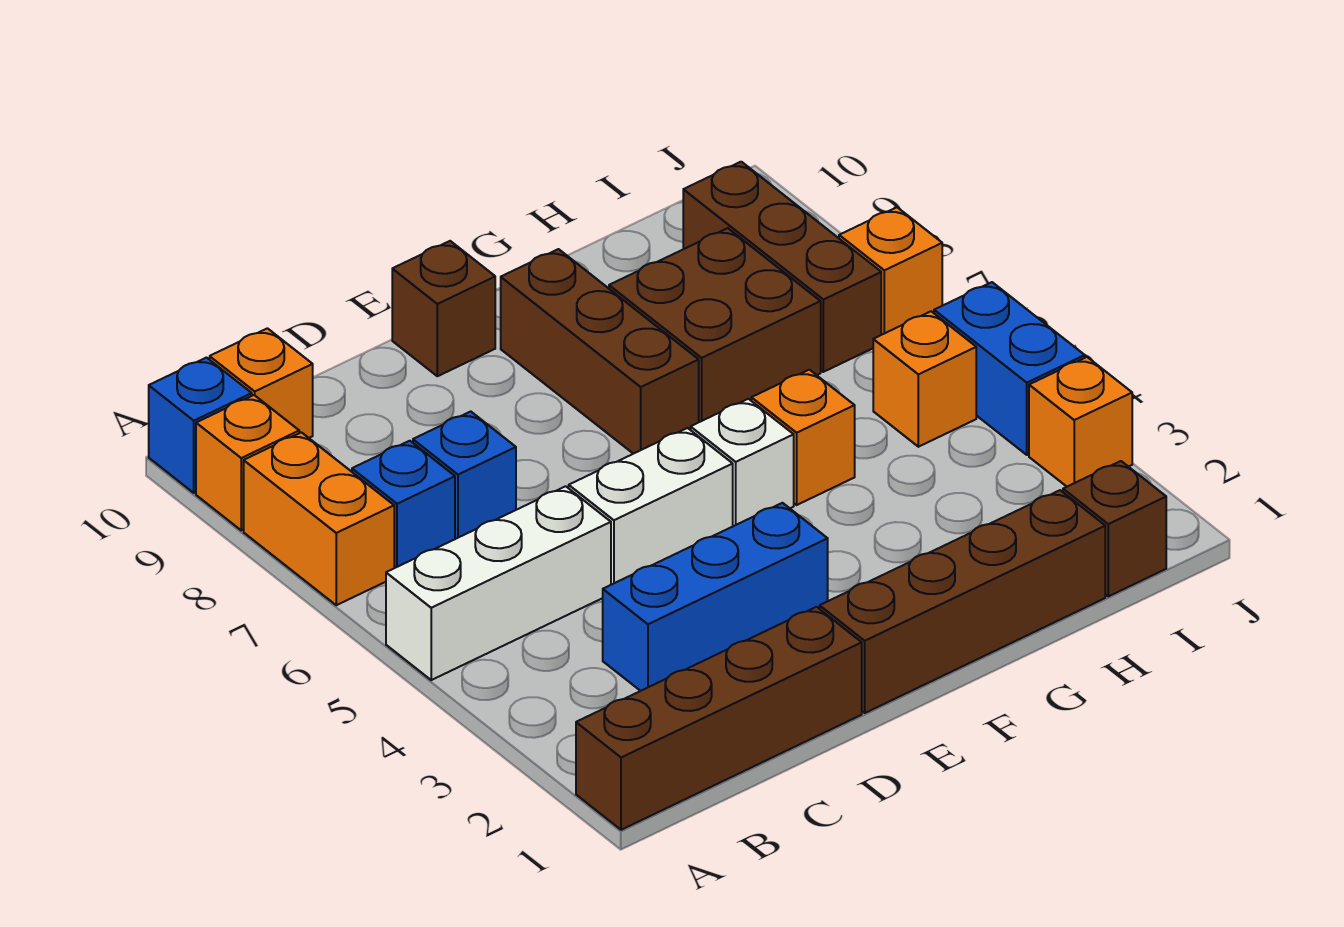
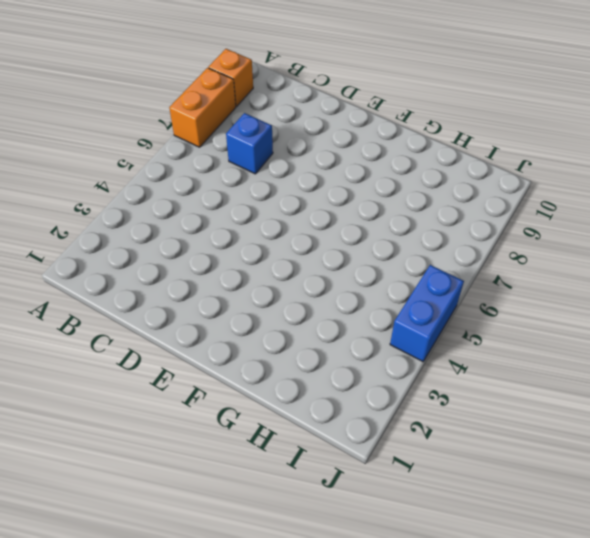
none -> brown brick A1:D1 level 1
none -> white brick A5:C5 level 1
none -> blue brick A10 level 1

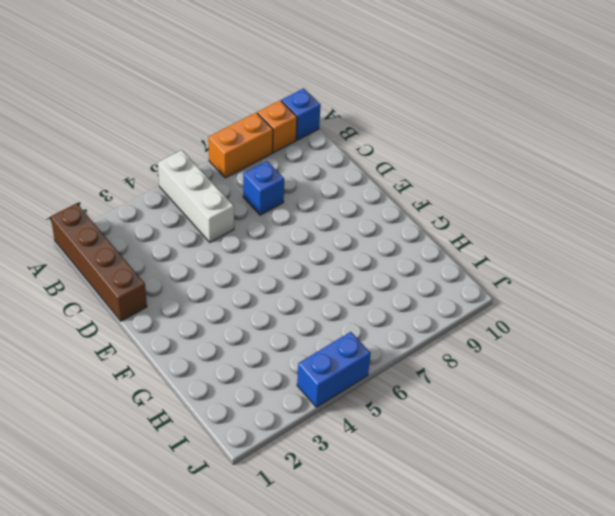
none -> blue brick B7 level 1
none -> orange brick B10 level 1
none -> blue brick C3:E3 level 1

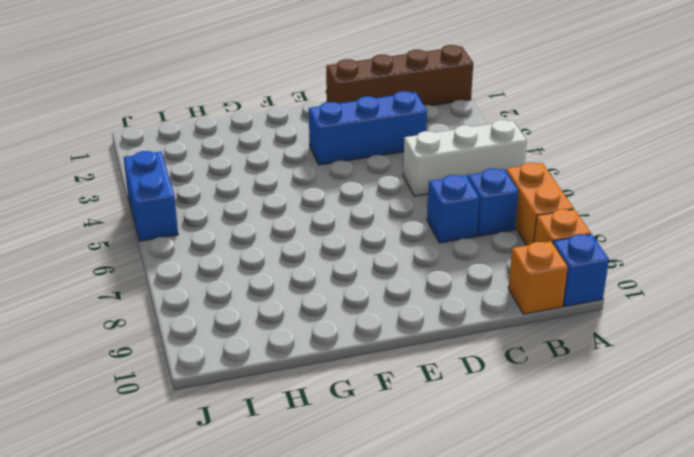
none -> white brick D5:E5 level 1
none -> brown brick E1:H1 level 1
none -> brown brick E10 level 1

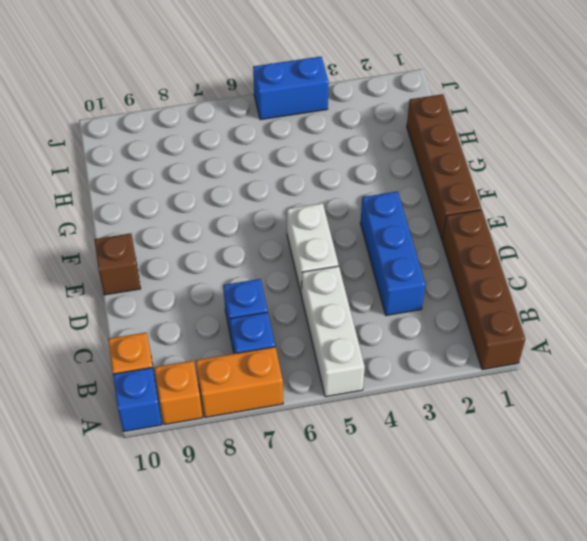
none -> white brick F5 level 1
none -> brown brick F7:F9 level 1
none -> orange brick G5 level 1

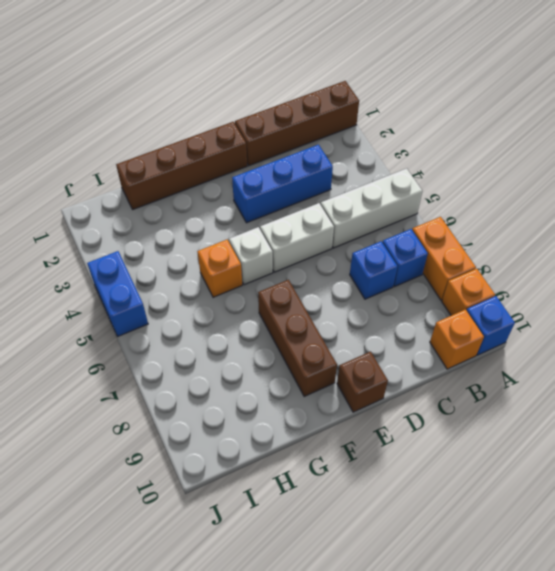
none -> brown brick G7:H8 level 1
none -> brown brick I1 level 1
none -> orange brick I5 level 1

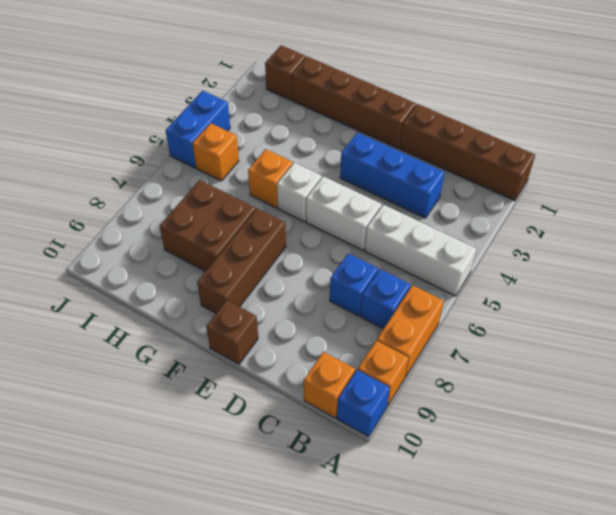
none -> brown brick I7:I9 level 1
none -> orange brick J3 level 1
none -> orange brick J7 level 1

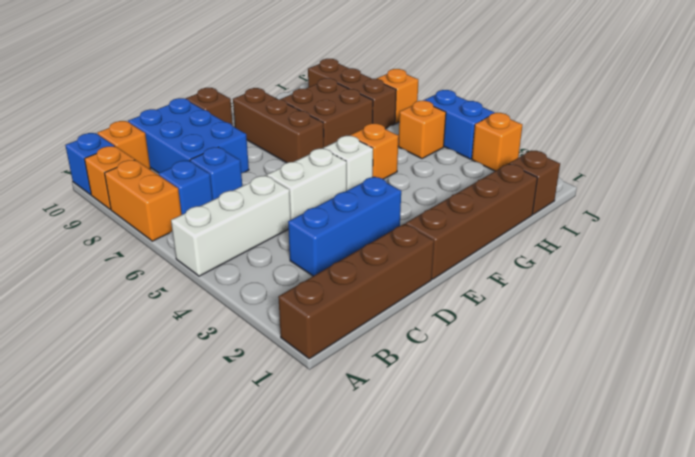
blue brick C8:D10 level 1 -> none

